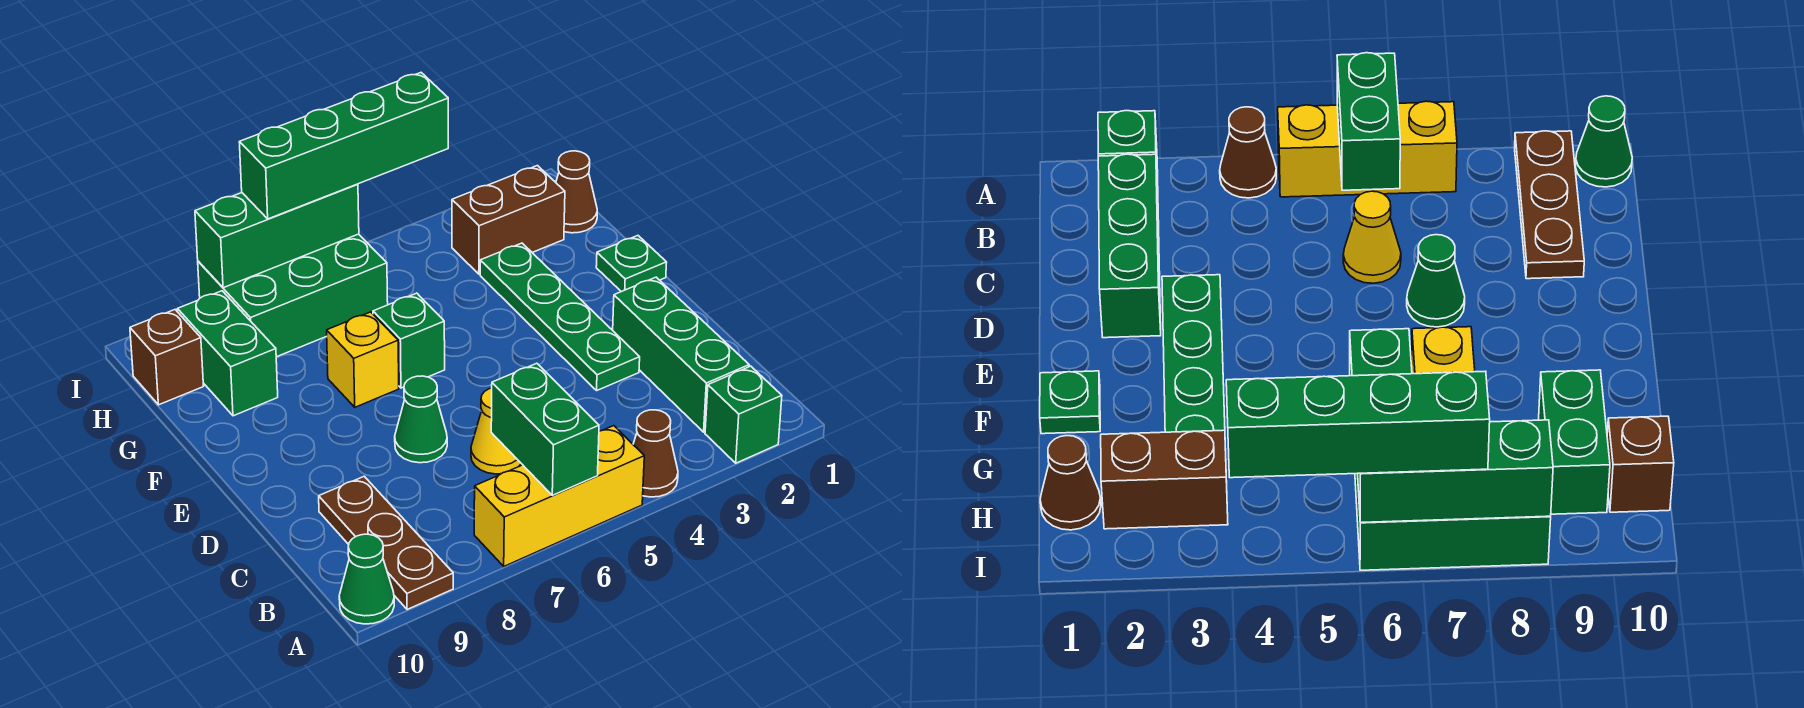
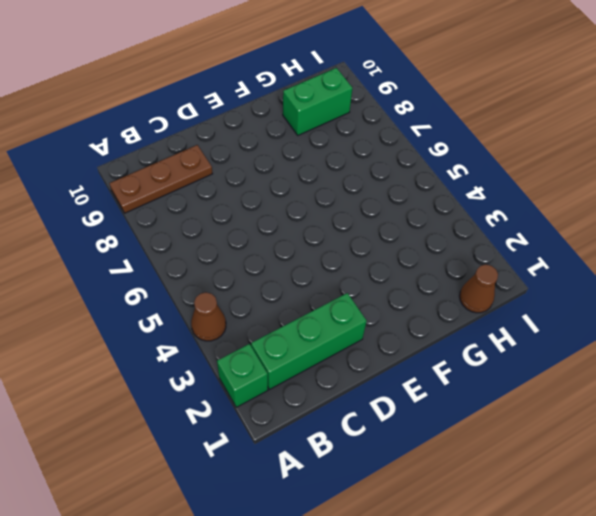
none -> yellow brick A5:A7 level 1
none -> green cone A10 level 1
none -> yellow cone C6 level 1

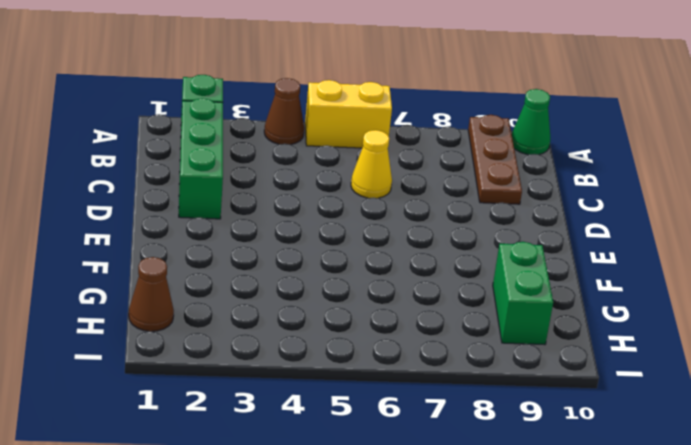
yellow brick A5:A6 level 1 -> yellow brick A5:A7 level 1
none -> green plate D3:G3 level 1
none -> green cone D7 level 1
none -> green plate F1 level 1

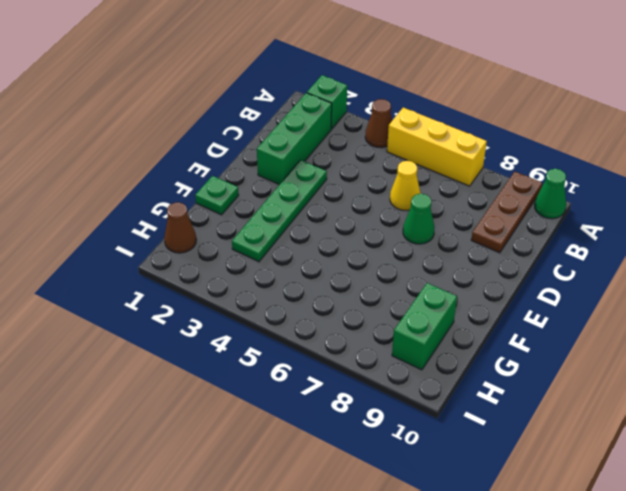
none -> green brick F6 level 1
none -> yellow brick F7 level 1
none -> brown brick H2:H3 level 1

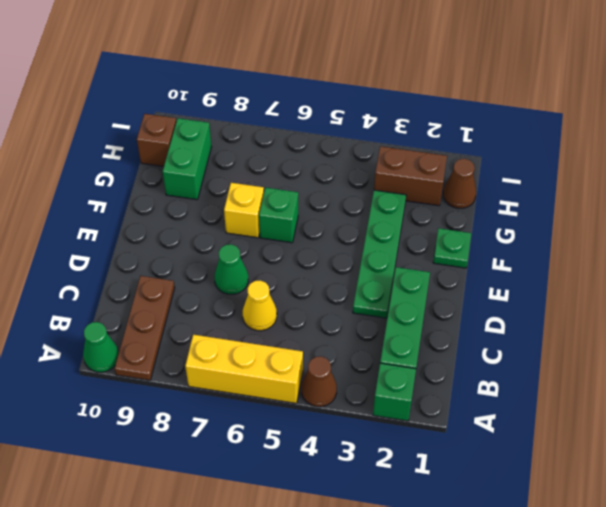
none -> green brick H6:I8 level 1
none -> green brick A6:B6 level 2
none -> green brick I6:I8 level 2

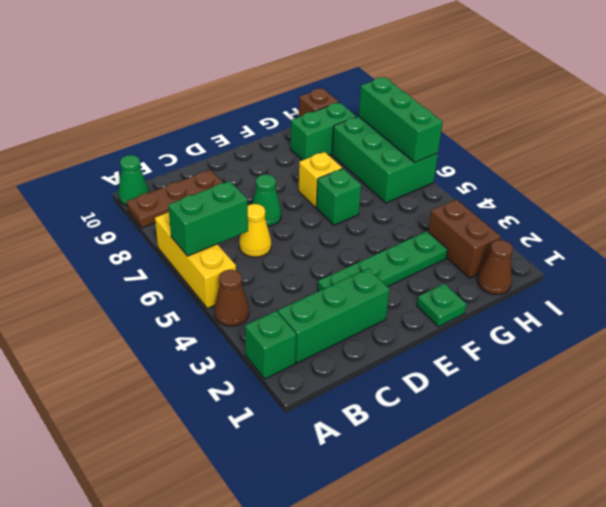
none -> green brick I4:I7 level 3

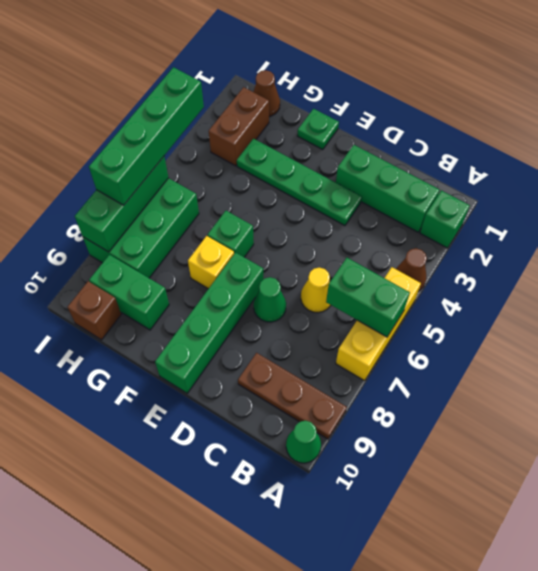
green brick E7:E10 level 1 -> none

